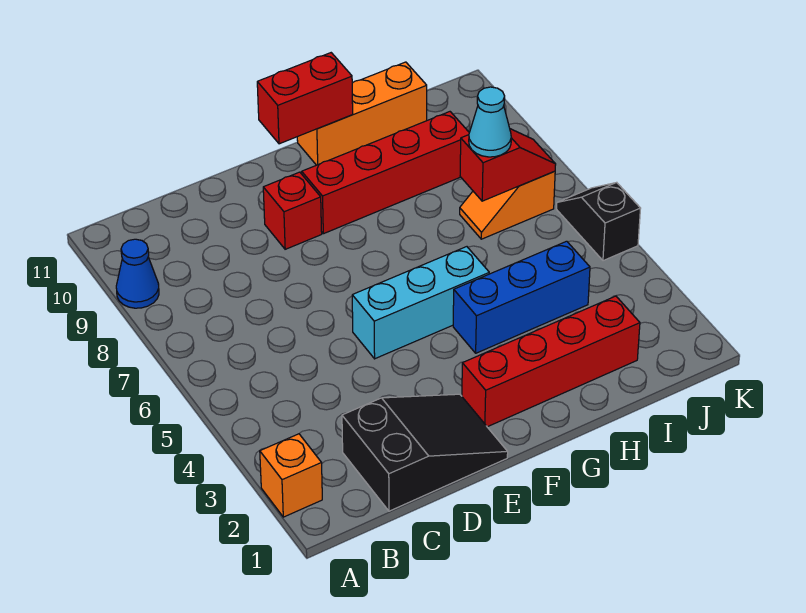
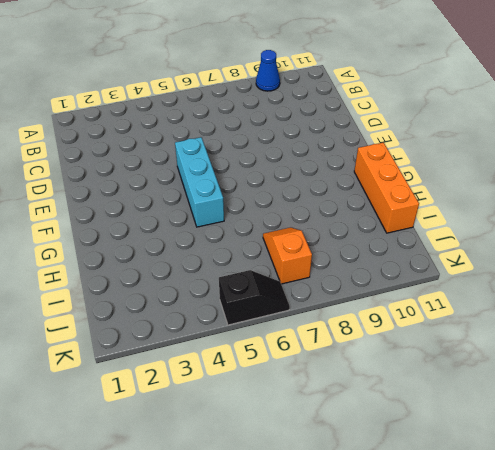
none -> orange brick A2 level 1
none -> black slope C1:E2 level 1 top C
none -> red brick E9 level 1

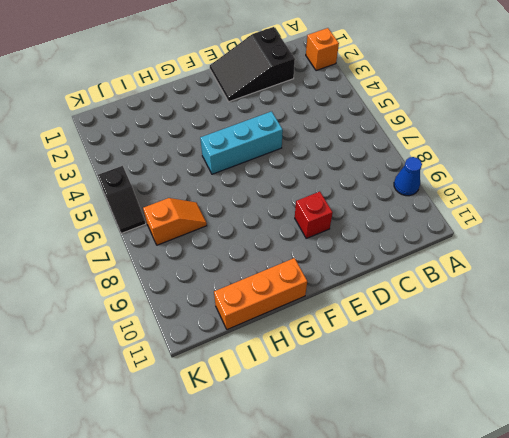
none -> red brick F2:I2 level 1
none -> red brick F9:I9 level 1
none -> blue brick G4:I4 level 1

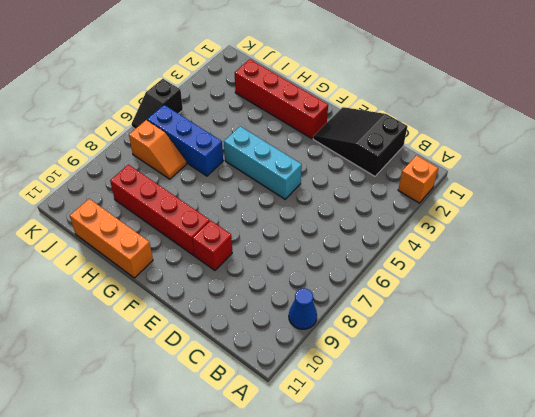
blue brick H6:J6 level 1 -> blue brick G4:I4 level 1
none -> red brick F11:G11 level 2
none -> red slope I7:J7 level 2 top I
none -> cyan cone I7 level 3

